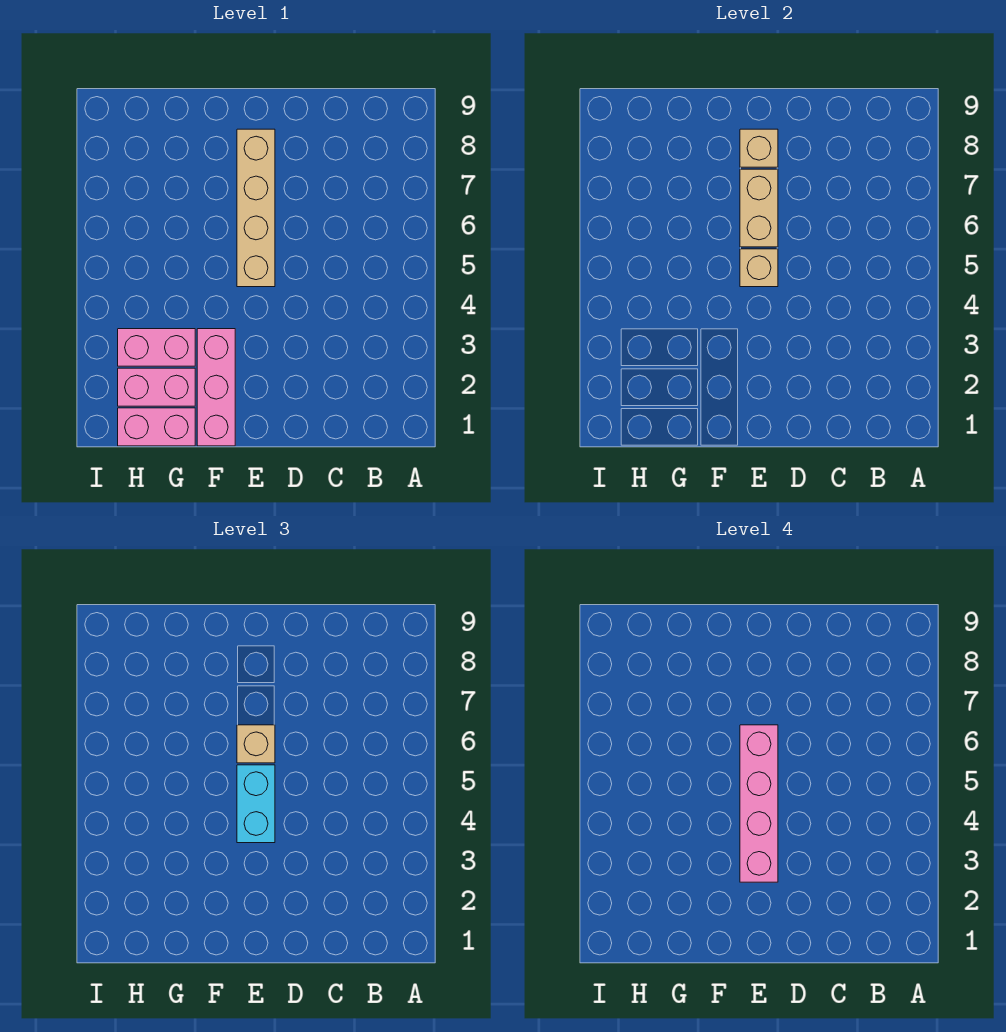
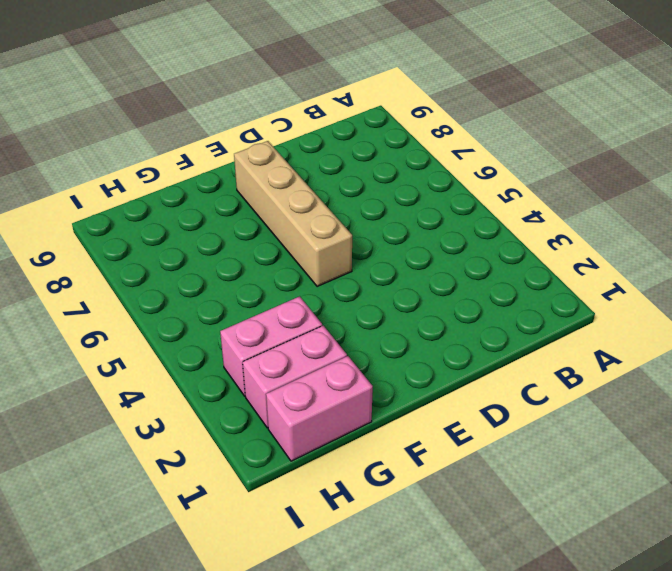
none -> pink brick F1:F3 level 1
none -> tan brick E5 level 2

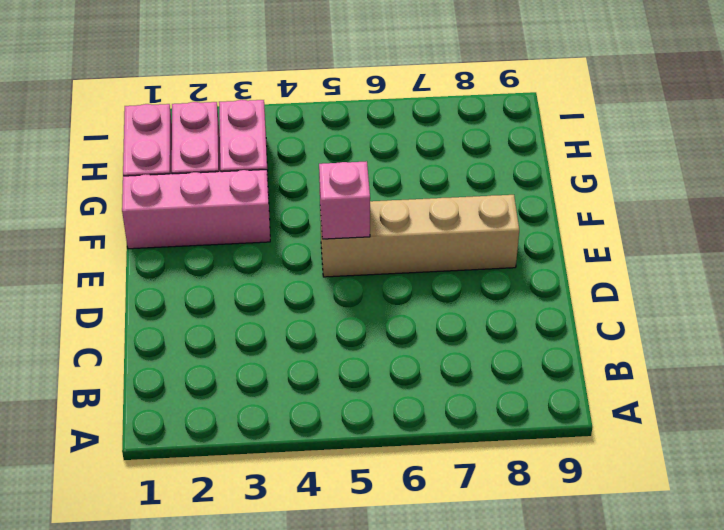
pink brick E5 level 2 -> tan brick E5 level 2
none -> tan brick E6:E7 level 2
none -> tan brick E8 level 2

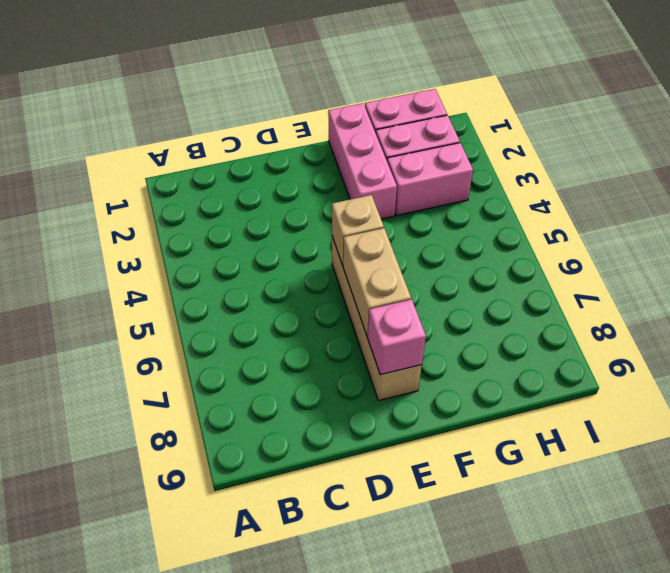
pink brick E8 level 2 -> tan brick E8 level 2
none -> cyan brick E4:E5 level 3
none -> tan brick E6 level 3

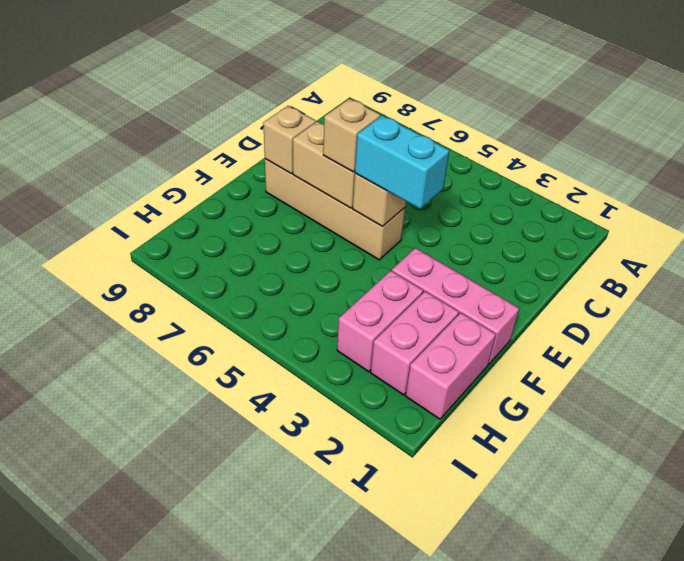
none -> pink brick E3:E6 level 4

